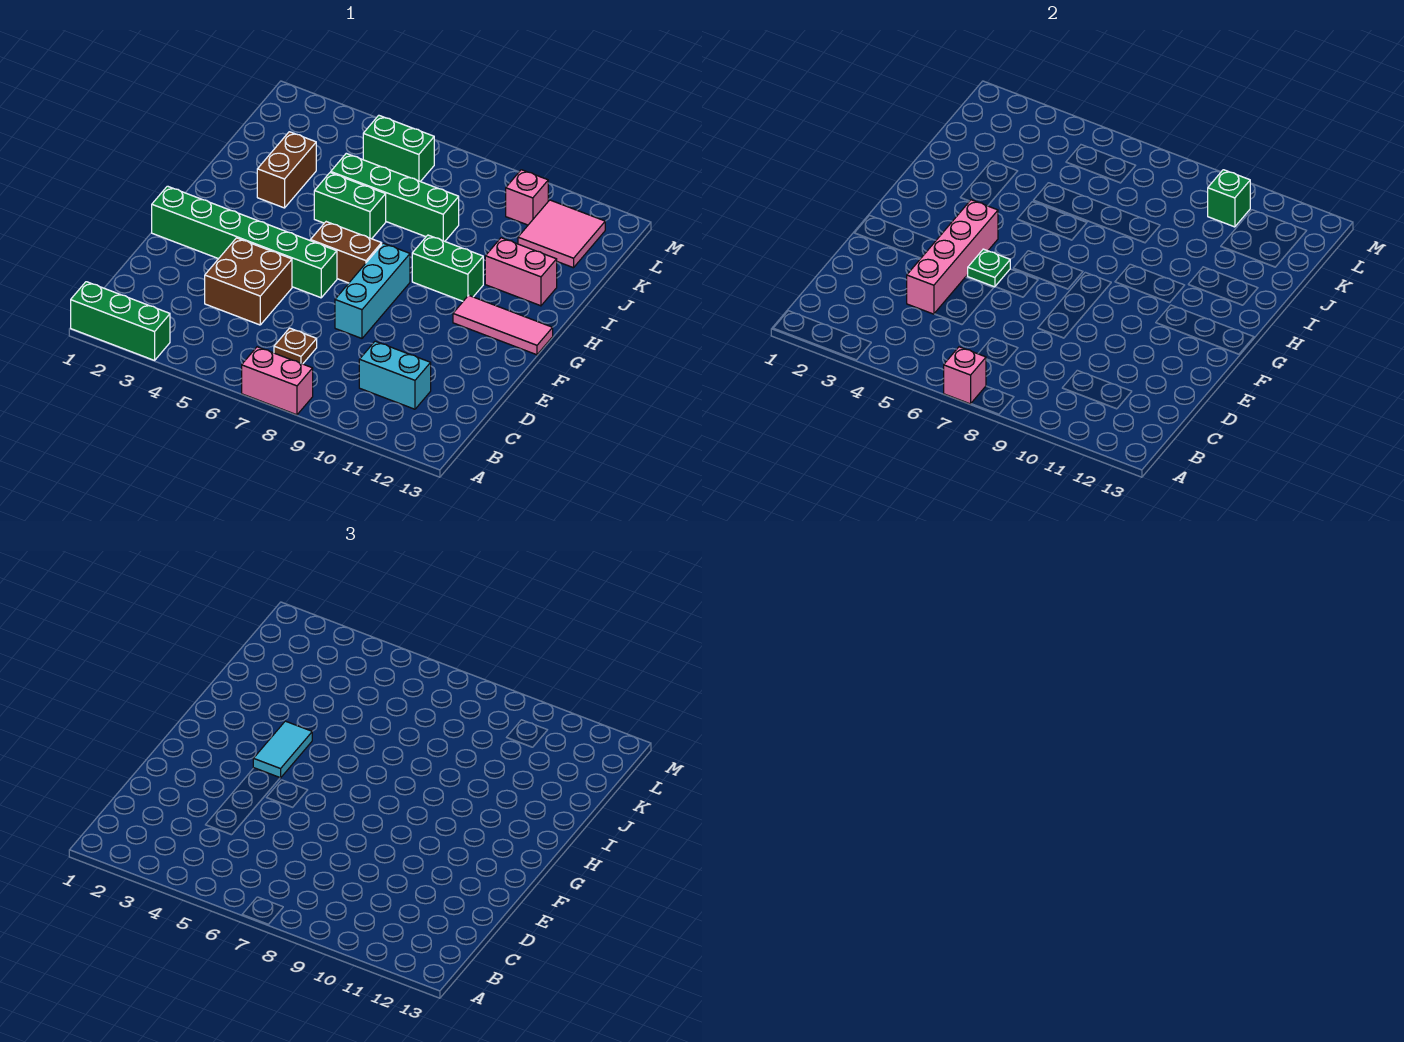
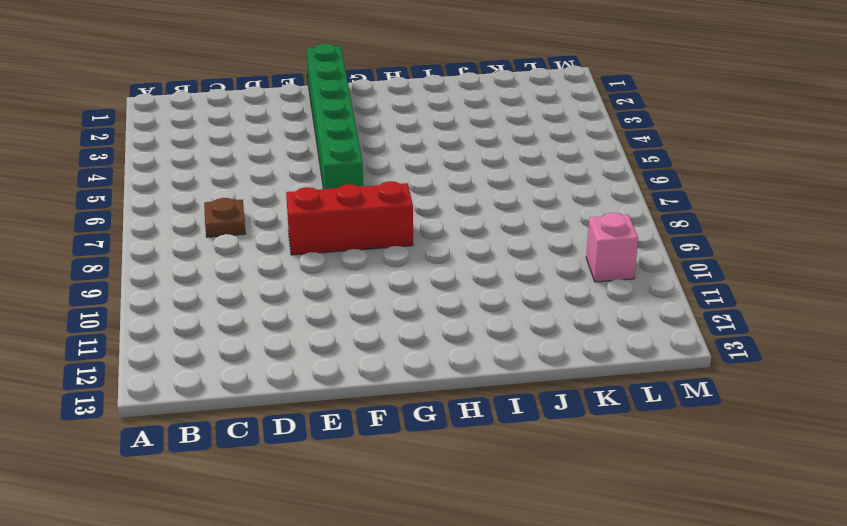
red brick E8:G8 level 1 -> cyan brick E8:G8 level 1
none -> green brick A1:A3 level 1
none -> pink brick A7:A8 level 1
none -> cyan brick C10:C11 level 1

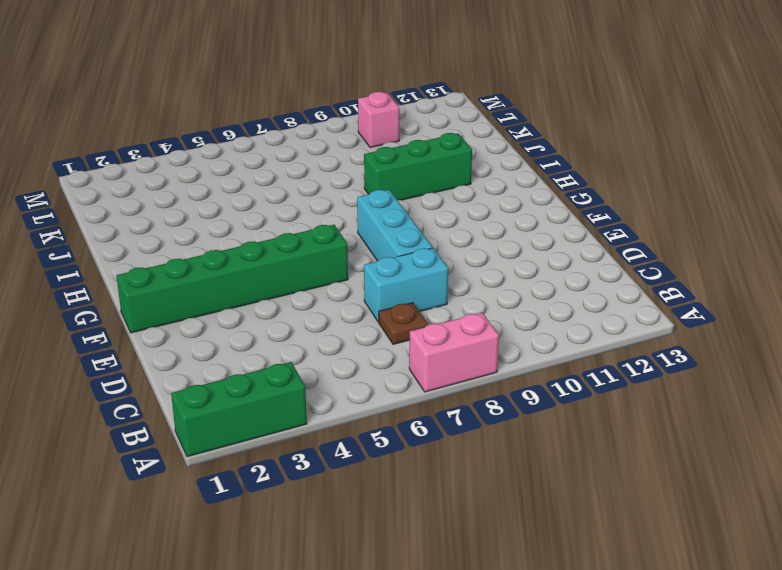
cyan brick D7:D8 level 1 -> cyan brick C10:C11 level 1
green brick I9:I11 level 1 -> pink brick I11:I12 level 1
none -> brown brick D4:E5 level 1
none -> brown brick G6:G7 level 1
none -> pink tile G11:G13 level 1

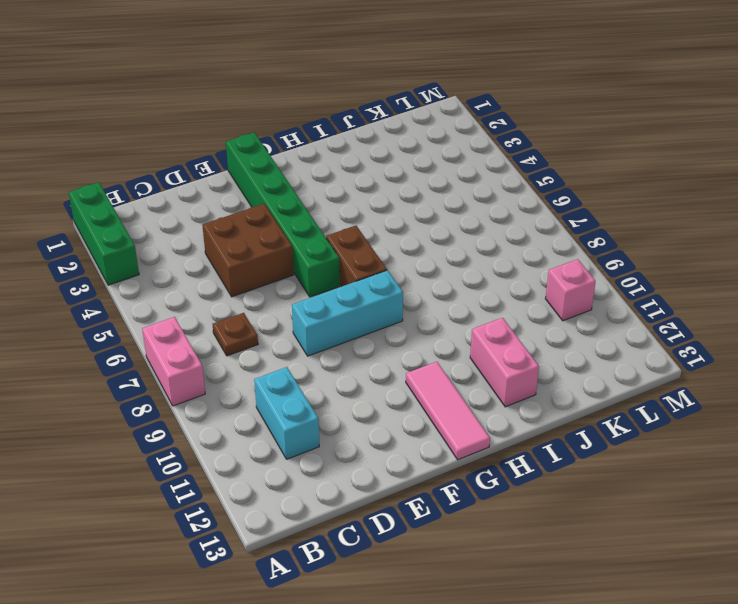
none -> green brick H9:H10 level 1
none -> brown brick I3:J3 level 1
none -> green brick I5:I6 level 1

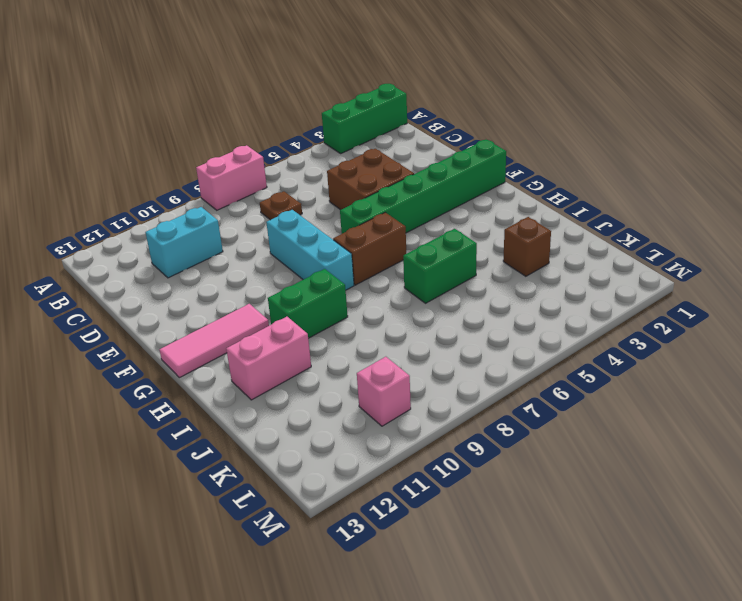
brown brick J3 level 1 -> brown brick I3:J3 level 1
none -> green brick J5:J8 level 1
none -> pink tile K11:L12 level 1
none -> green brick L5:L6 level 1

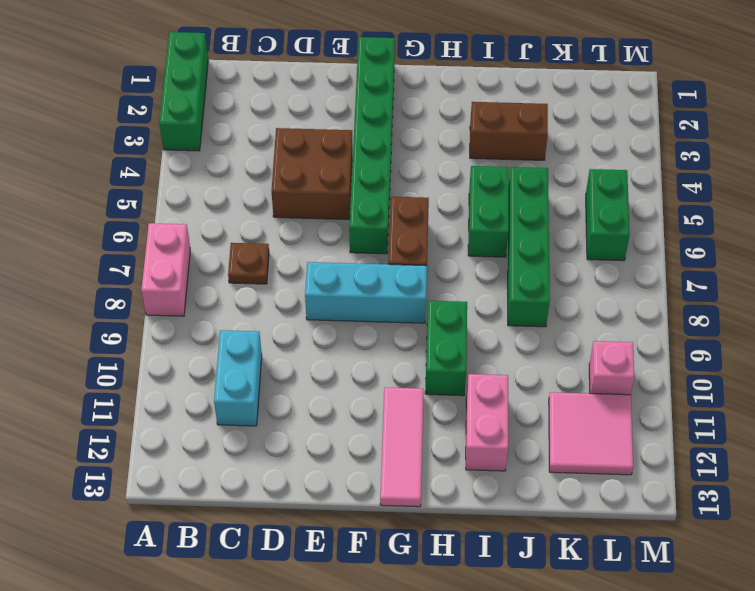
none -> pink brick A7 level 2
none -> pink brick D4:G4 level 2
none -> green plate F5 level 2

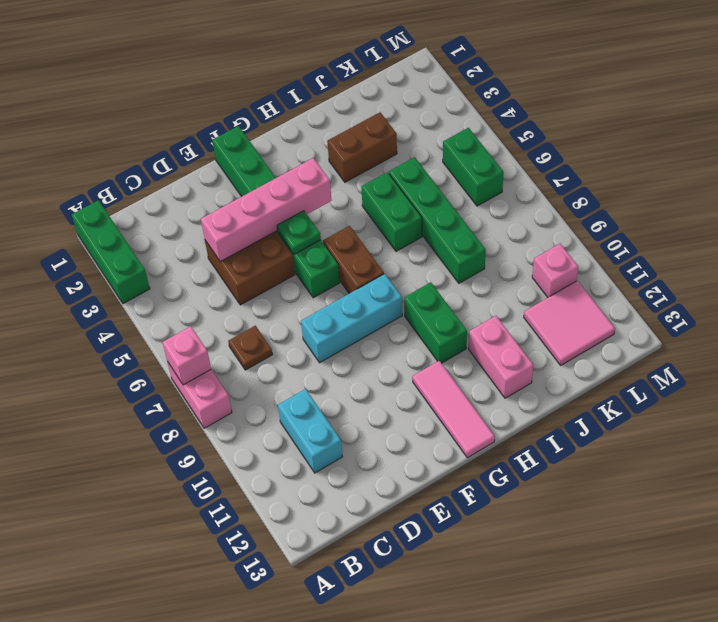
none -> green brick L10 level 2
none -> cyan tile G4:H4 level 3

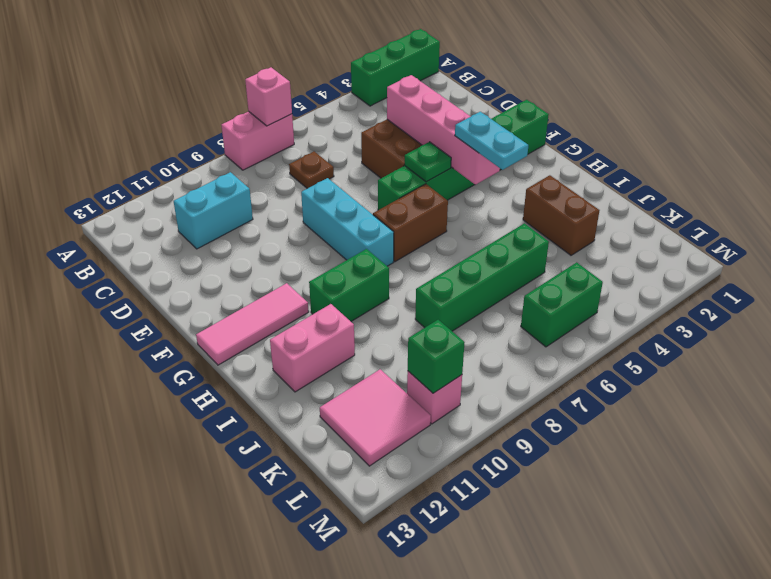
cyan plate G4:H4 level 3 -> cyan tile G4:H4 level 3
none -> green brick I5:I6 level 1

